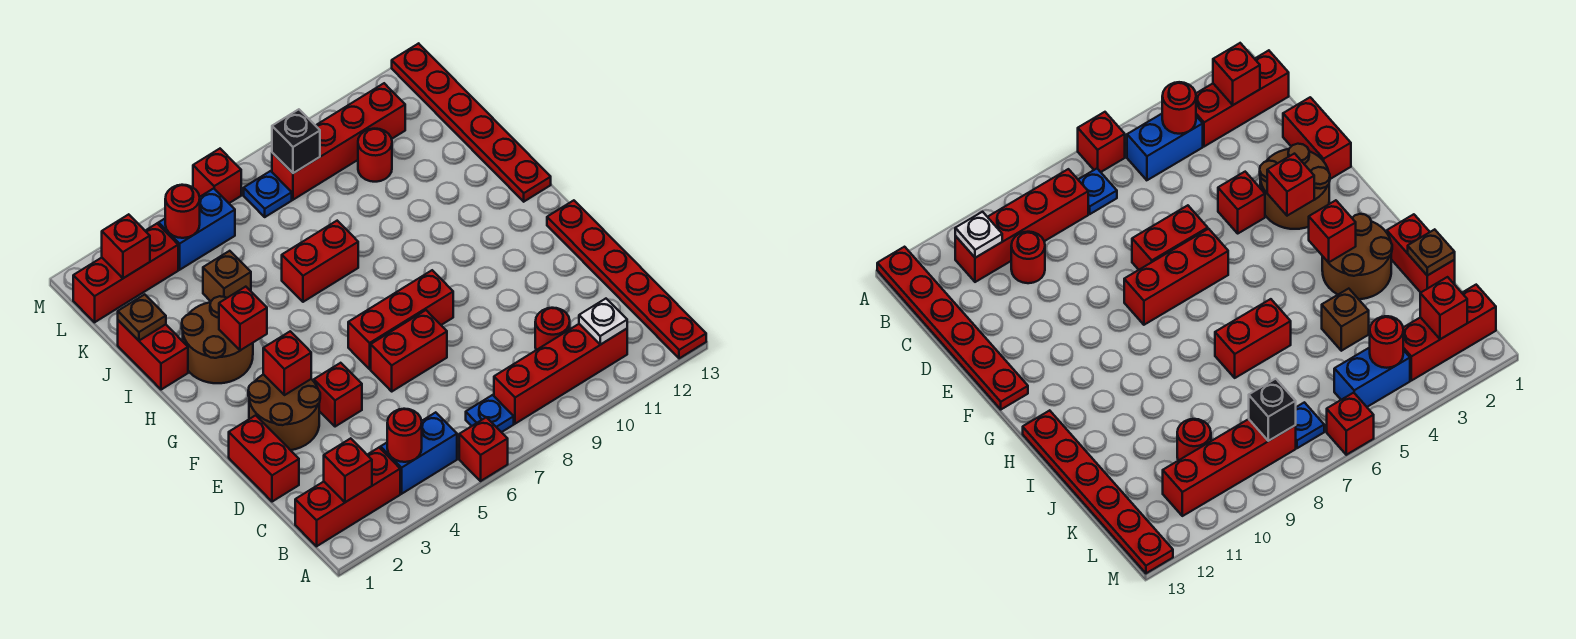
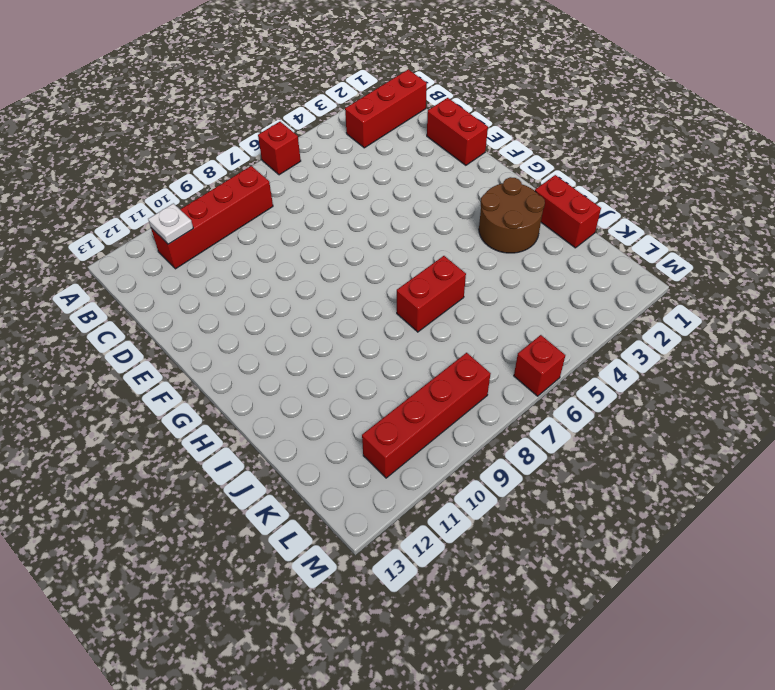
none -> red plate A13:F13 level 1
none -> blue brick B4:B5 level 1
none -> blue plate B7 level 1
none -> red round brick C10 level 1

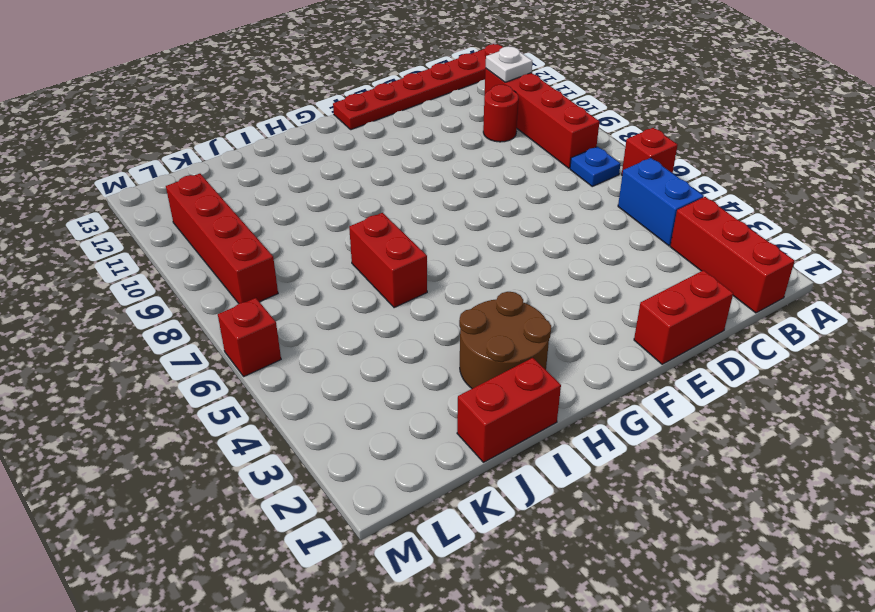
none -> brown round brick E2:F3 level 1
none -> red brick E4 level 1
none -> red brick E6:E7 level 1
none -> red brick F6:F8 level 1

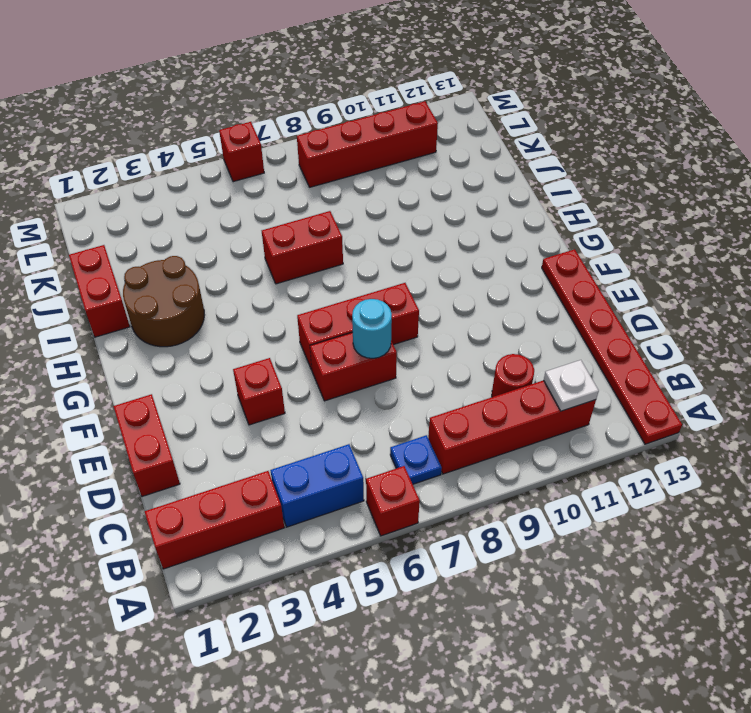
cyan round brick E7 level 2 -> none
none -> brown round brick E2:F3 level 1
none -> red plate H13:M13 level 1
none -> brown brick J4 level 1
none -> red round brick K10 level 1

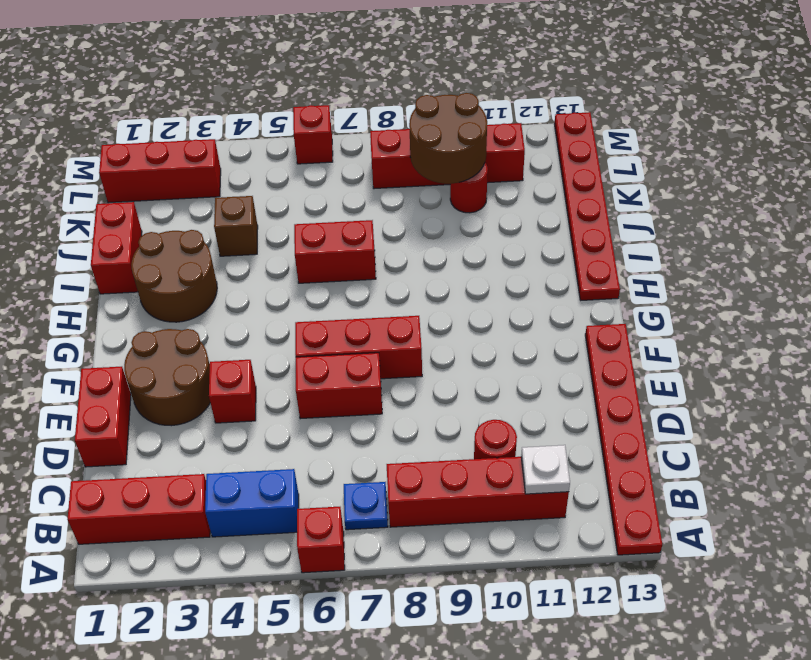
brown round brick K9:L10 level 2 -> none
none -> blue brick L4:L5 level 1
none -> blue plate L7 level 1
none -> red brick B2 level 2
none -> red round brick B4 level 2

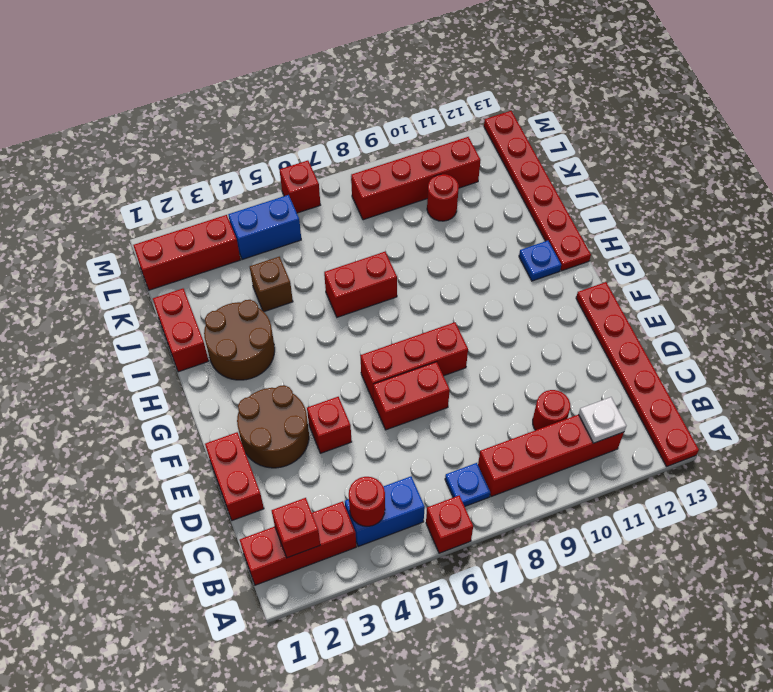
blue plate H12 level 1 -> blue plate L7 level 1
none -> red brick F3 level 2
none -> red brick H3 level 2
none -> brown plate J1 level 2
none -> red brick L2 level 2

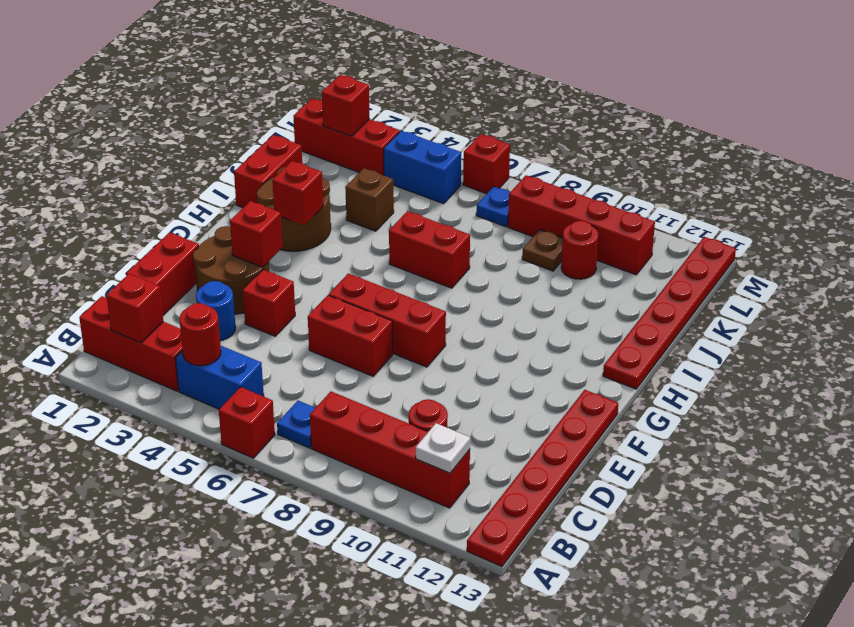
blue round brick D3 level 1 -> none
brown plate K9 level 1 -> brown plate J1 level 2
none -> red round brick L4 level 2
none -> black brick L8 level 2

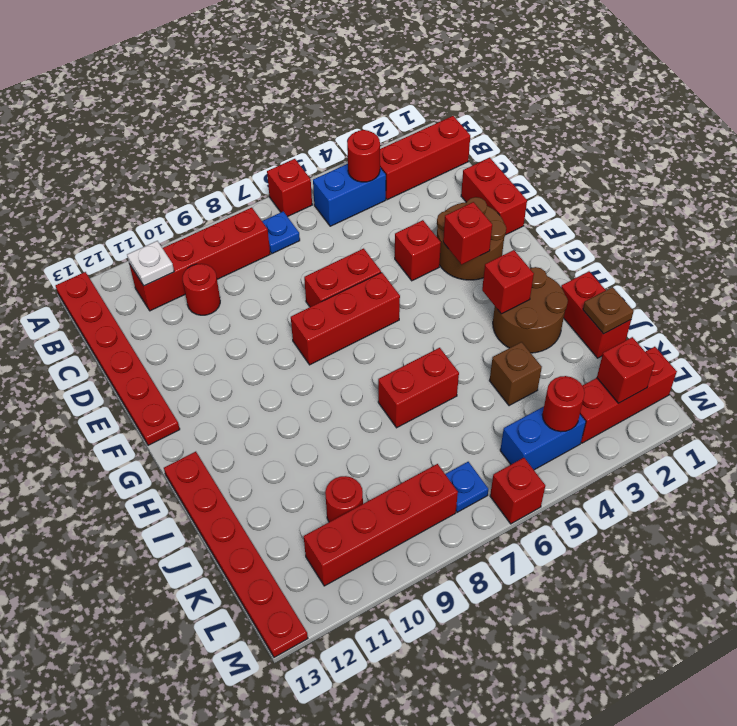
none -> red brick B2 level 2
none -> black brick L8 level 2

